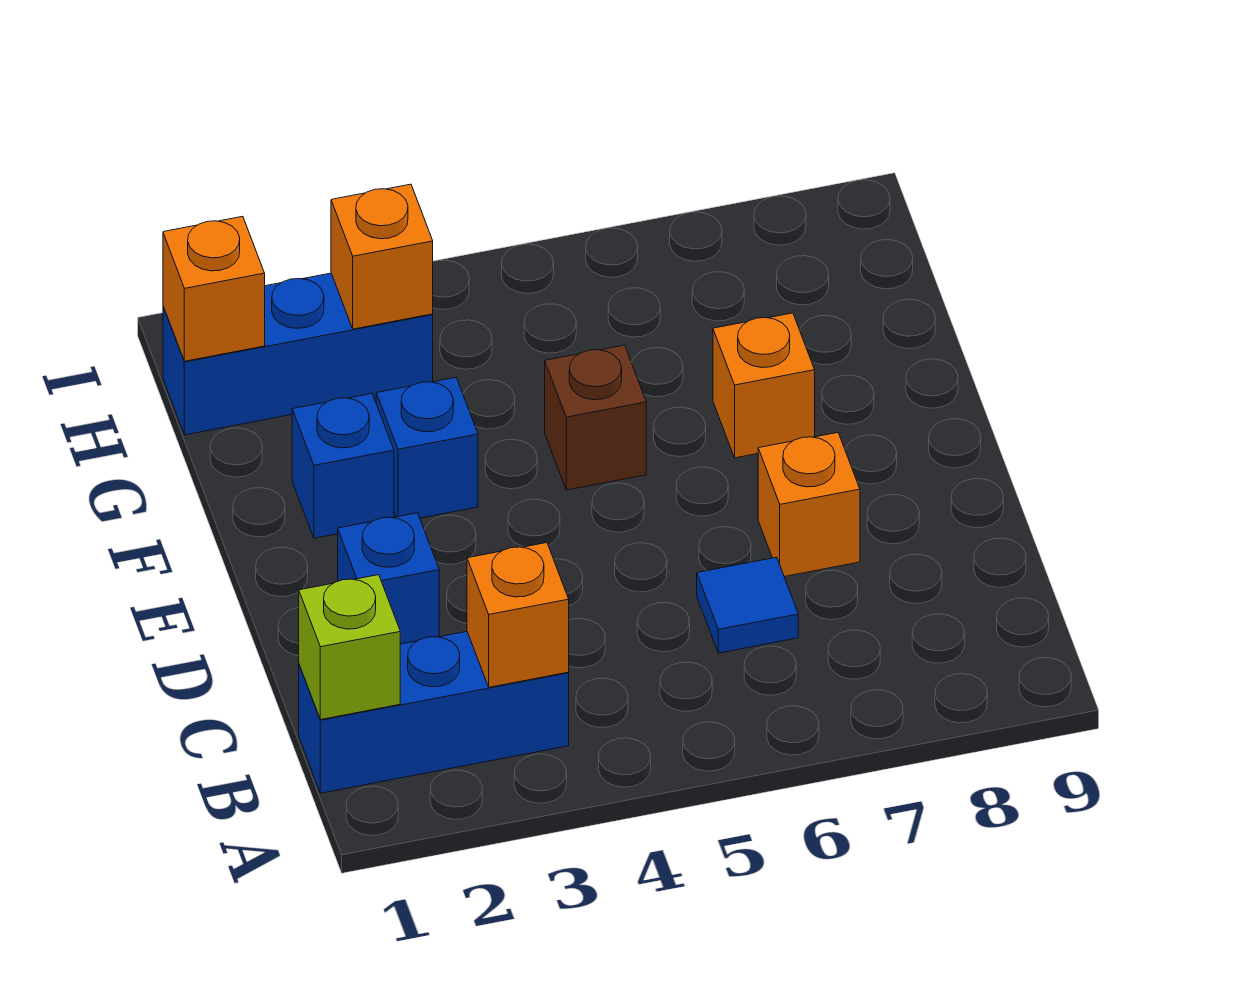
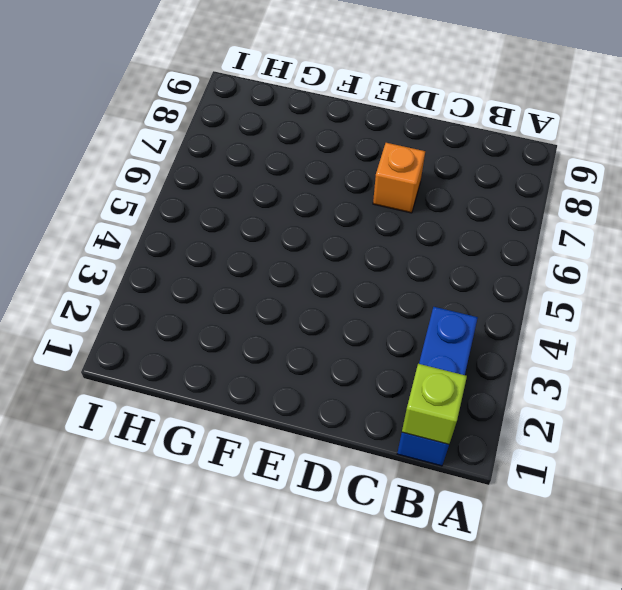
none -> blue tile C6 level 1
none -> blue brick D2 level 1
none -> blue brick F2 level 1

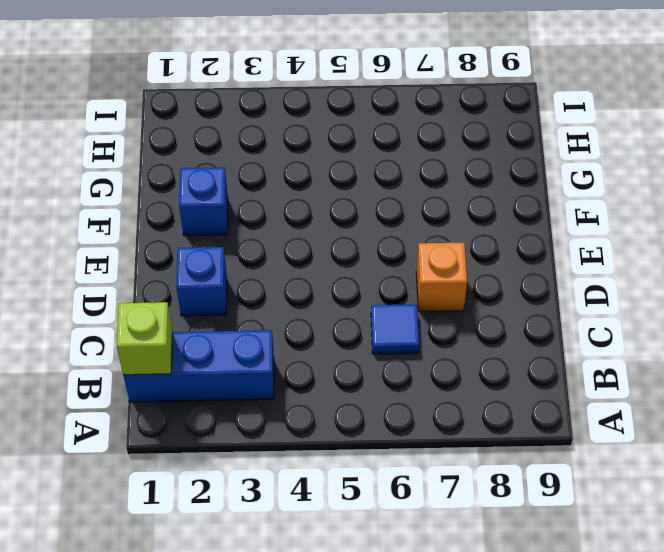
none -> blue brick F3 level 1
none -> brown brick F5 level 1
none -> orange brick F7 level 1

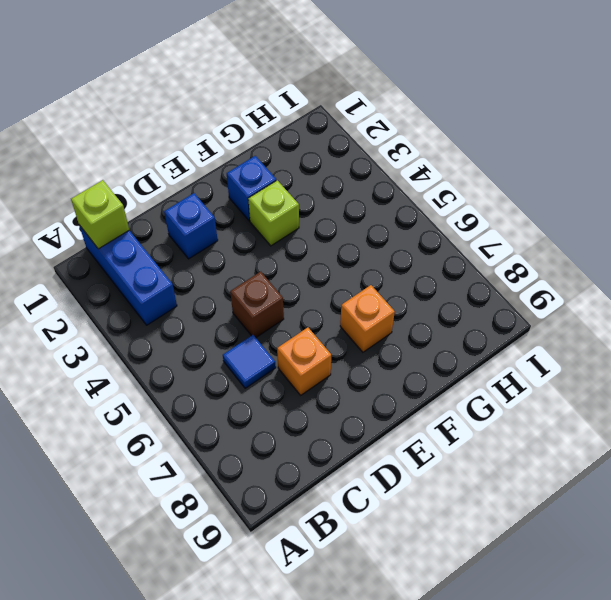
brown brick D5 level 1 -> brown brick F5 level 1
lime brick F3 level 1 -> blue brick F3 level 1
none -> blue brick H1:H3 level 1
none -> orange brick B3 level 2
none -> orange brick H1 level 2

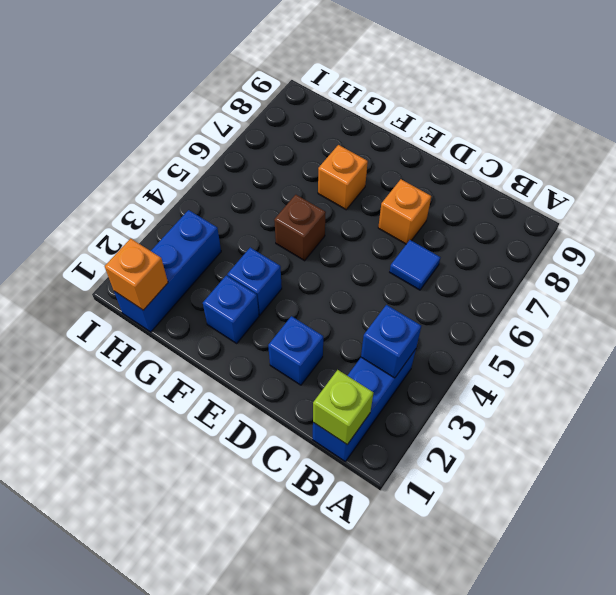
blue brick B3 level 2 -> orange brick B3 level 2
none -> orange brick H3 level 2

